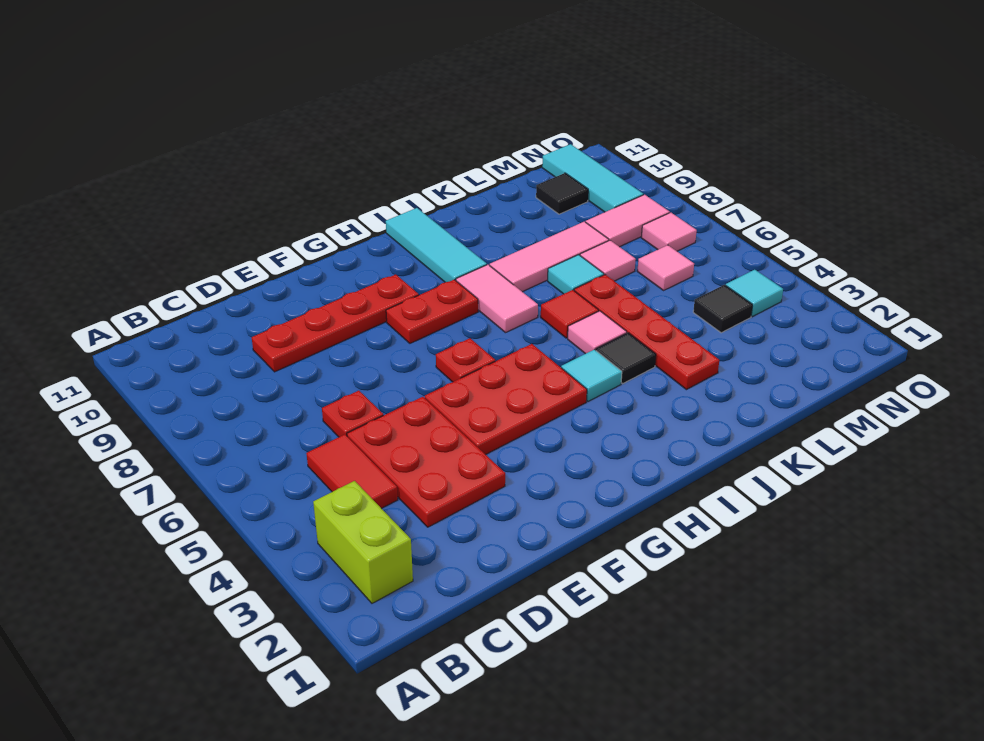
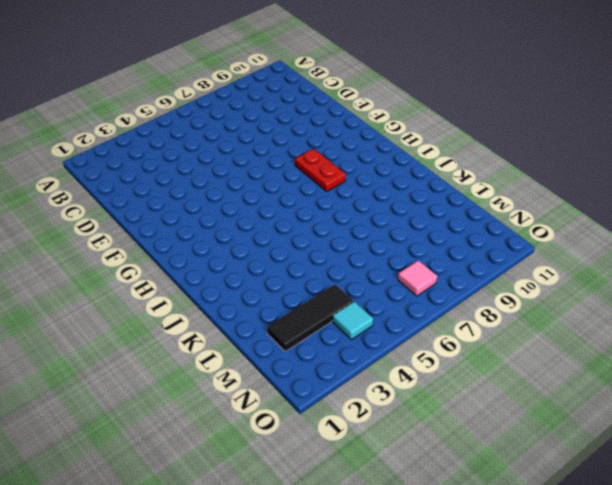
black tile M2:M4 level 1 -> black tile M4 level 1
none -> lime brick B2:B3 level 1
none -> red tile C4:C5 level 1
none -> red plate D3:E5 level 1

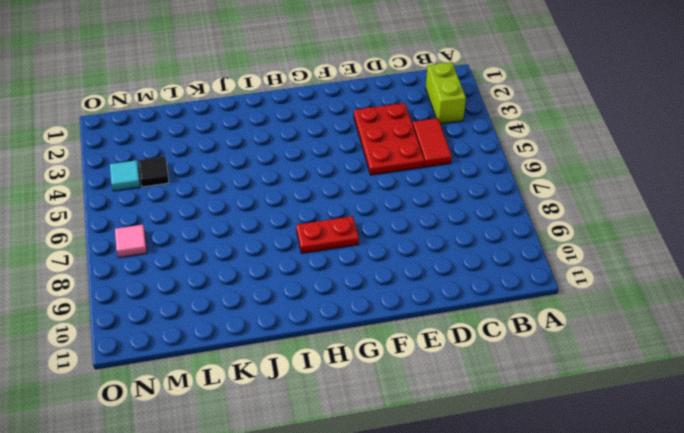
none -> red plate D6 level 1
none -> red plate D9:G9 level 1
none -> red plate F4:H5 level 1

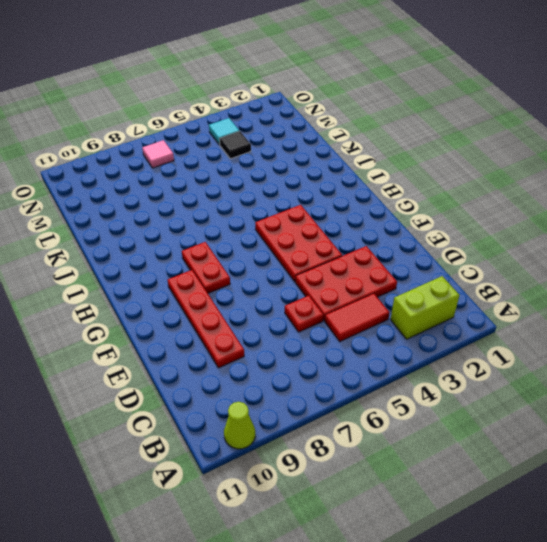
lime cone A10 level 1 -> none
none -> red plate G6 level 1
none -> cyan tile I4 level 1
none -> pink tile I7:I8 level 1

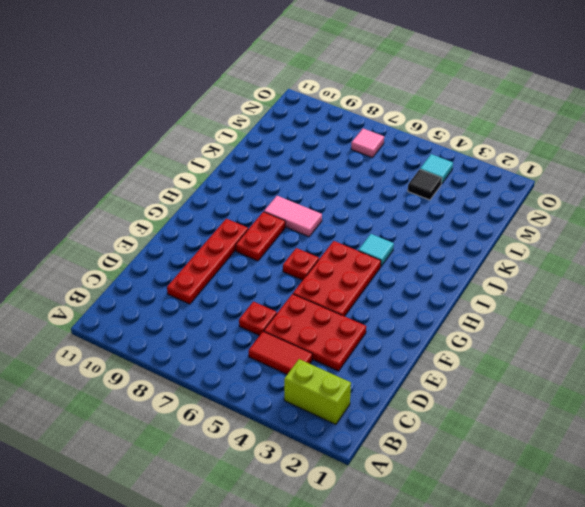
none -> cyan tile I9:I11 level 1
none -> black tile J4 level 1
none -> pink tile J5 level 1

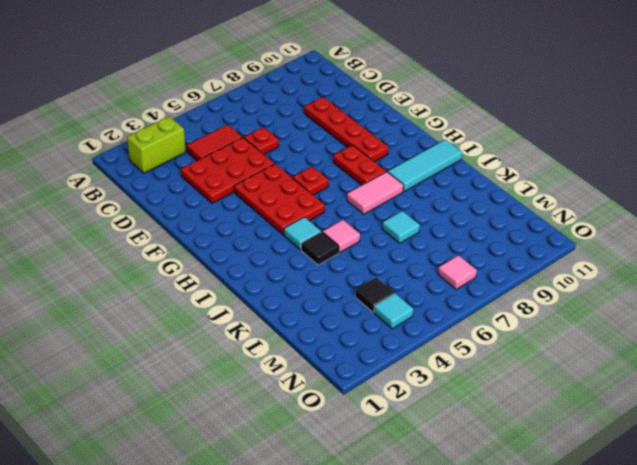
none -> red tile J6 level 1
none -> pink tile J8:L8 level 1
none -> red plate K3:K6 level 1

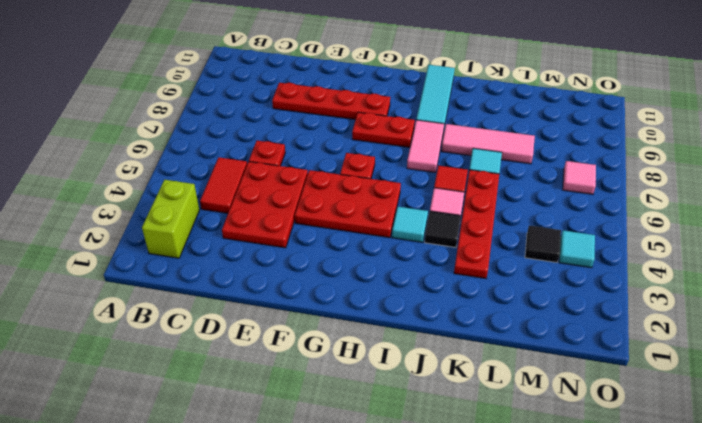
none -> pink tile L7 level 1
none -> pink tile M6 level 1
none -> pink tile M8:N8 level 1

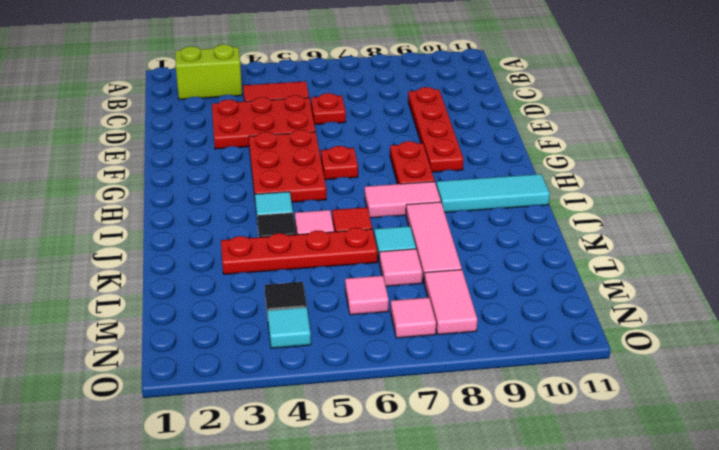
none -> black tile M10 level 1
none -> cyan tile N9:N11 level 1

